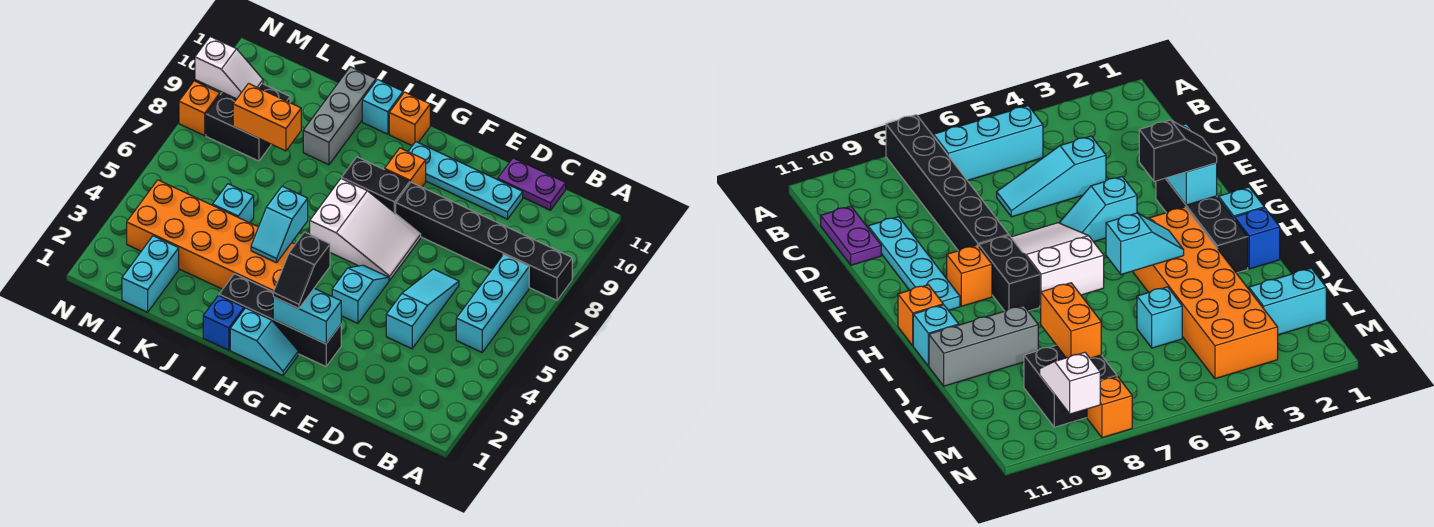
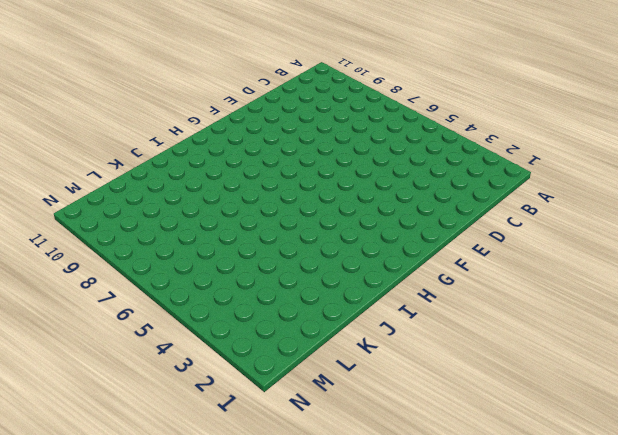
none -> black brick A8:F8 level 1
none -> cyan brick B5:B7 level 1
none -> purple plate C11:D11 level 1

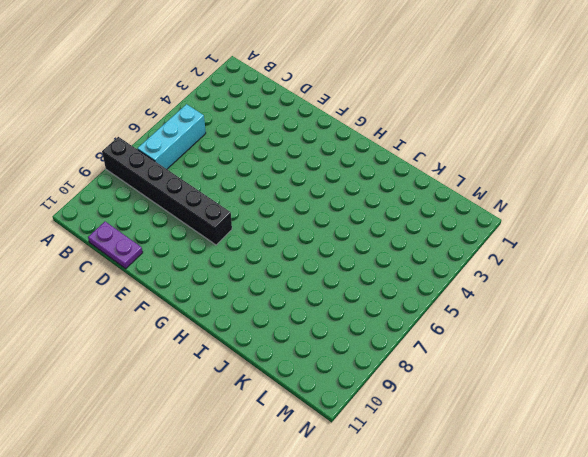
none -> cyan slope D4:D6 level 1 top 4
none -> cyan plate D10:G10 level 1
none -> black brick F2:I2 level 1

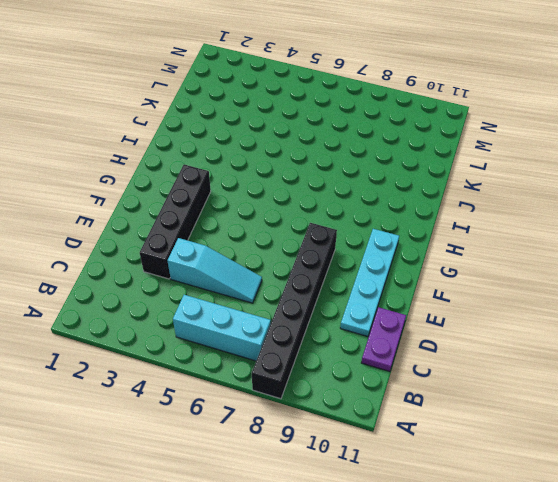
black brick D3:G3 level 1 -> black brick F2:I2 level 1
none -> cyan slope F4:F5 level 1 top 4
none -> white slope F6:H7 level 1 top H
none -> cyan slope G1:H1 level 1 top H

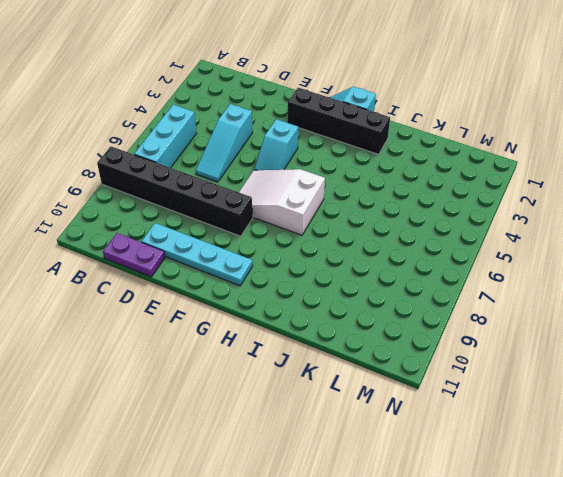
none -> black brick G8:H8 level 1
none -> orange brick G9 level 1
none -> orange brick H3:M4 level 1

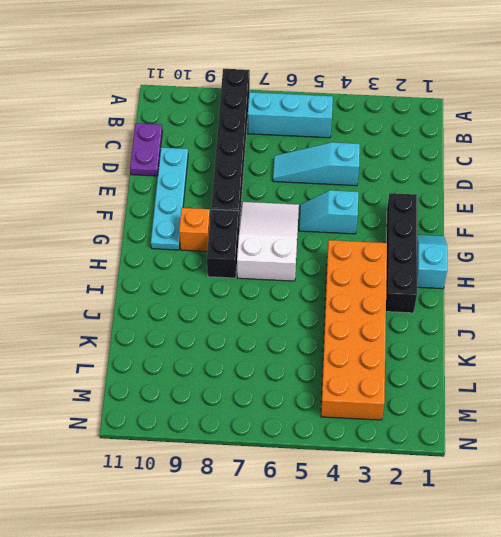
none -> orange brick H11 level 1
none -> blue brick I1 level 1
none -> cyan brick I11 level 1

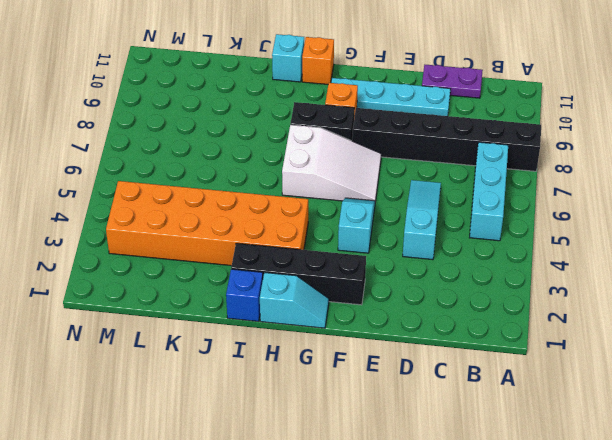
none -> grey brick J9:J11 level 1
none -> cyan brick K5 level 1
none -> cyan brick L1:L2 level 1

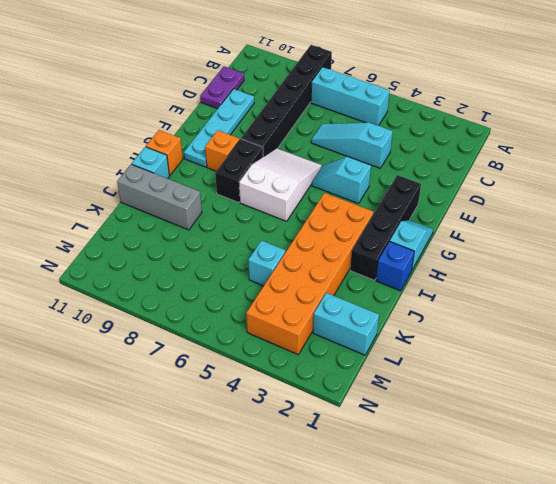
none -> black brick L8:M9 level 1
none -> orange brick N8 level 1
none -> cyan brick F2:G2 level 2

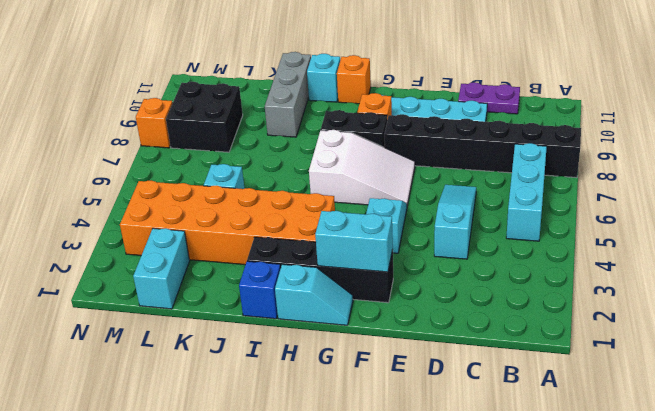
none -> cyan slope I4:I5 level 2 top 5
none -> orange brick K8:L8 level 2
none -> white slope M9:N9 level 2 top N

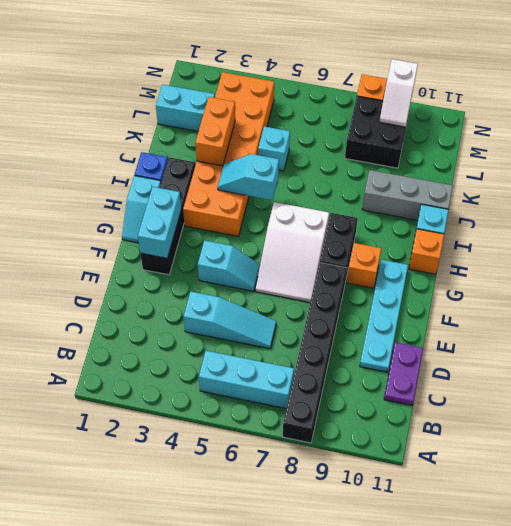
orange brick J3:K3 level 2 -> orange brick K8:L8 level 2
none -> black slope G2:G3 level 3 top 3

